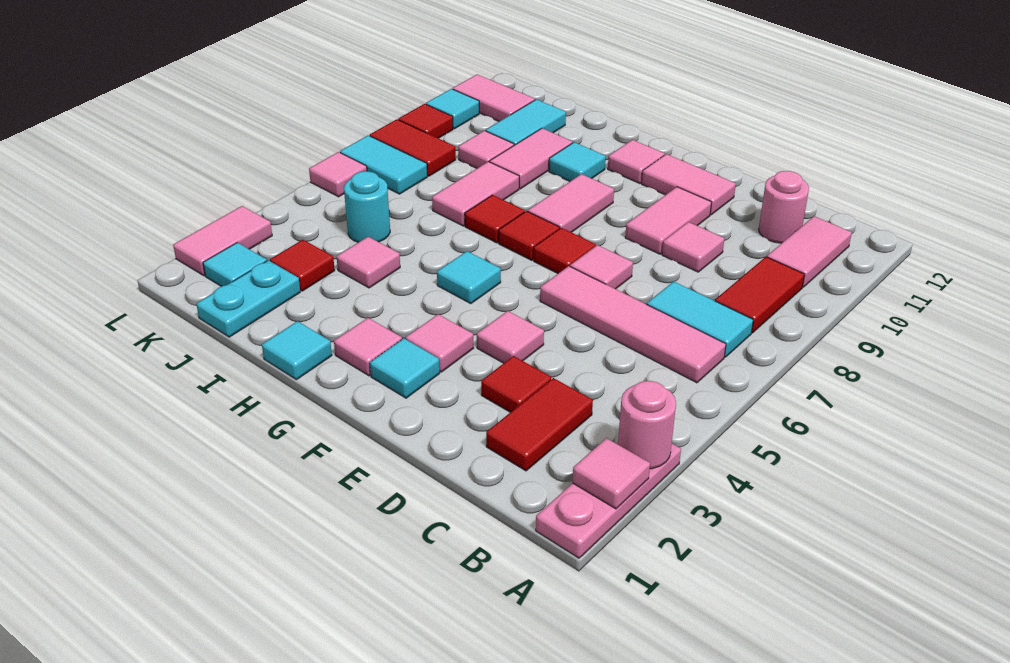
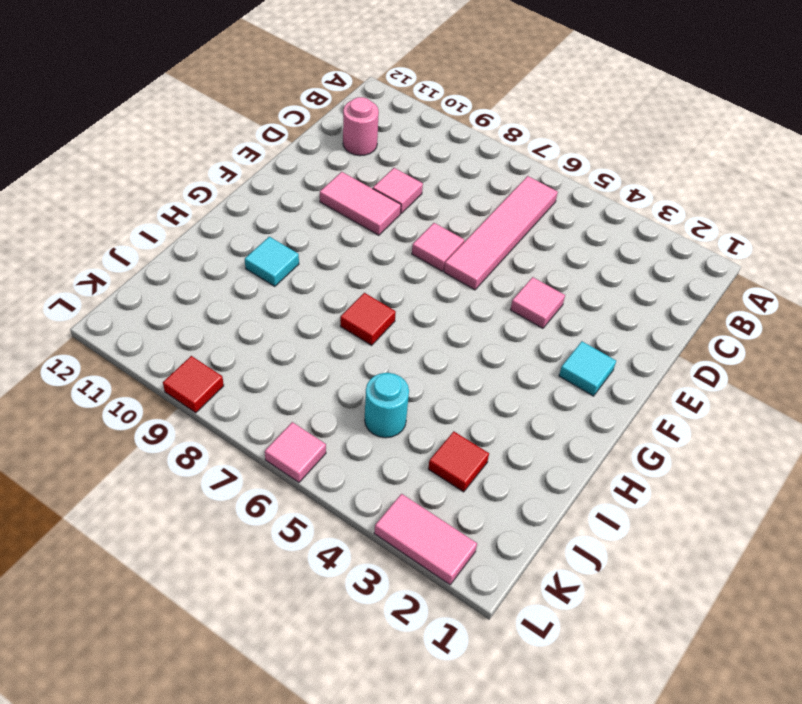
none -> pink plate A1:A3 level 1
none -> cyan tile B7:C7 level 1
none -> red tile B8:B9 level 1
none -> pink tile B10:B11 level 1

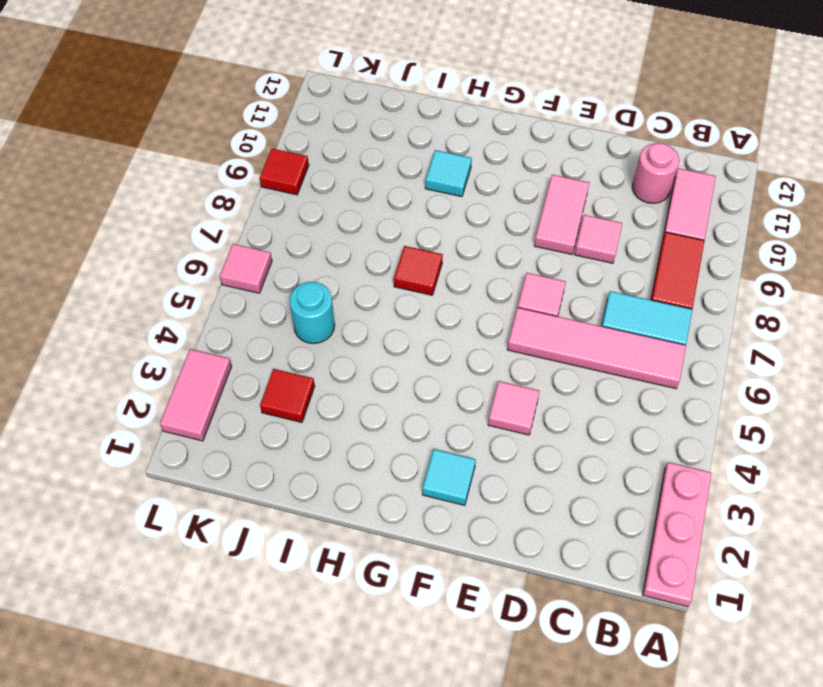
none -> red tile C2:C3 level 1
none -> red tile D3 level 1
none -> pink tile E11:F11 level 1
none -> pink tile F3 level 1

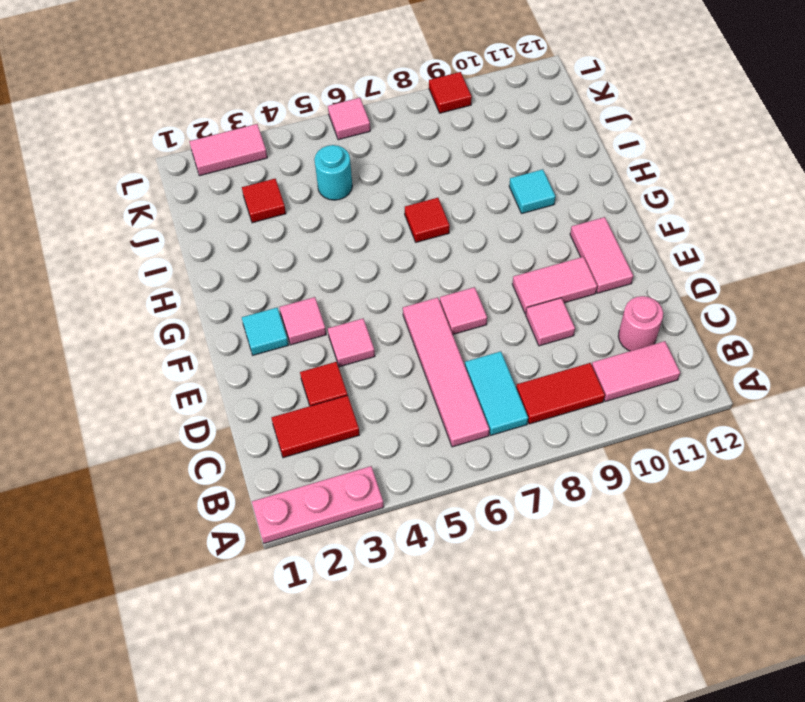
none -> red tile F7 level 1
none -> pink tile G2 level 1
none -> cyan tile G5 level 1
none -> red tile G7 level 1

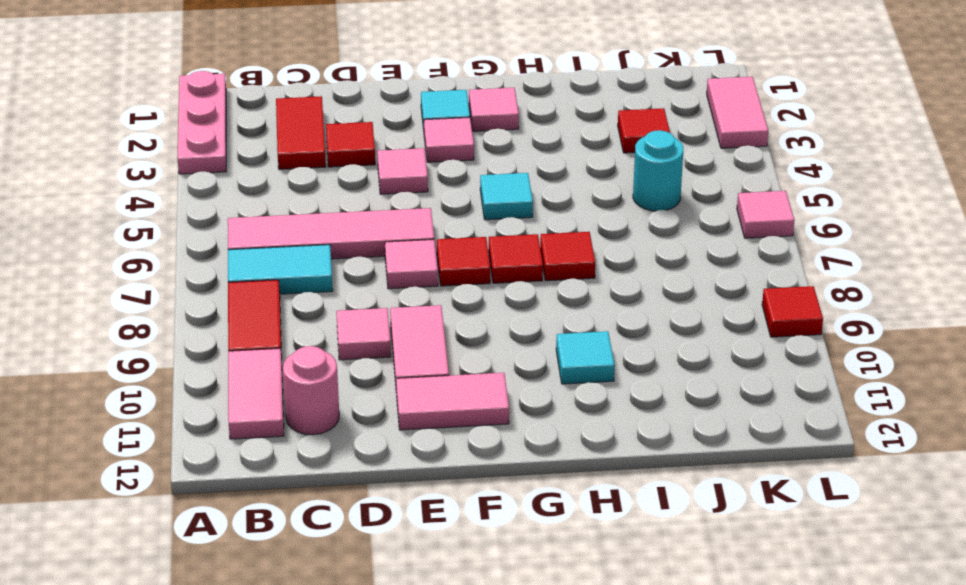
none -> pink tile G8:G9 level 1
none -> pink tile G11 level 1
none -> cyan tile H1 level 1
none -> pink tile I4 level 1

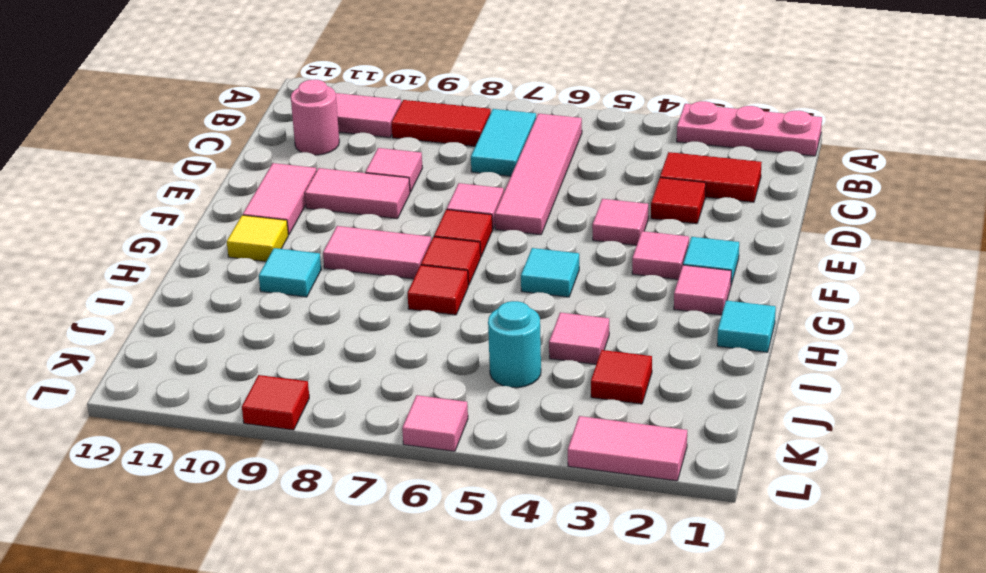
yellow tile G11 level 1 -> pink tile G11 level 1
none -> pink tile I7:I8 level 1
none -> pink tile I9:I10 level 1
none -> cyan plate J1:J2 level 1
none -> pink tile J9 level 1

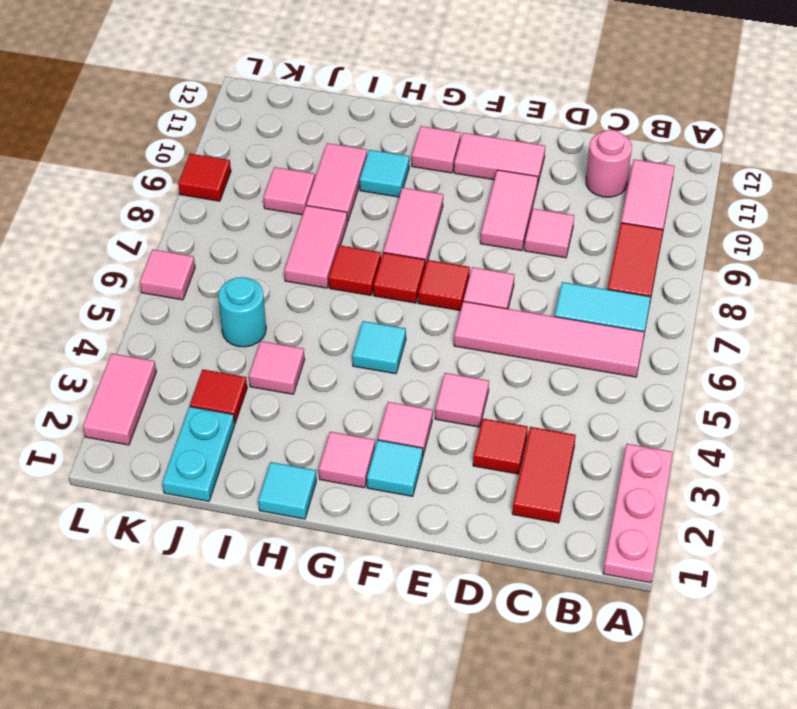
none -> cyan tile J10:J11 level 1
none -> cyan tile K2 level 1
none -> cyan tile K7:L7 level 1
none -> red tile K8:L8 level 1

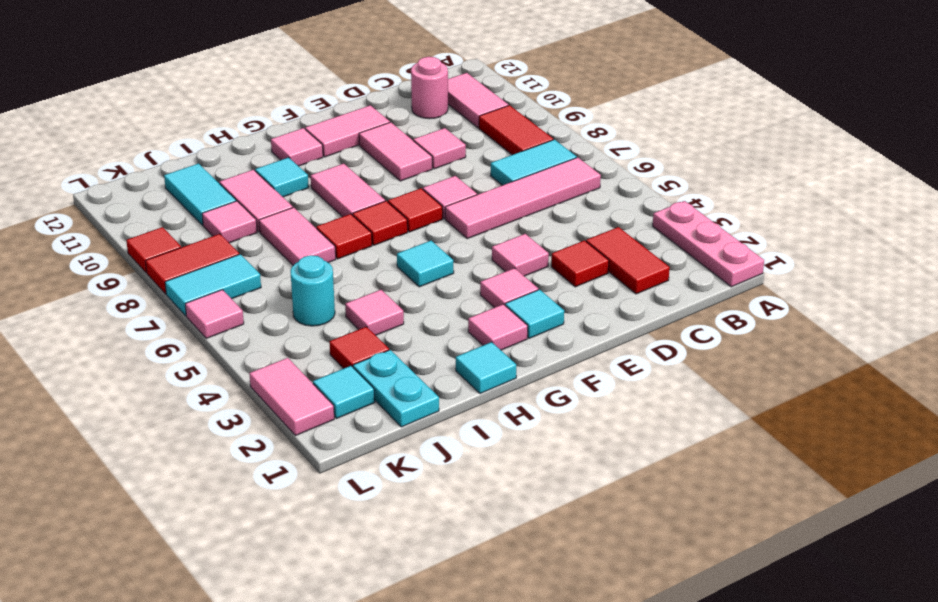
none -> pink tile K11:L11 level 1
none -> cyan tile L10 level 1
none -> pink tile A2 level 2
none -> pink round brick A3 level 2

